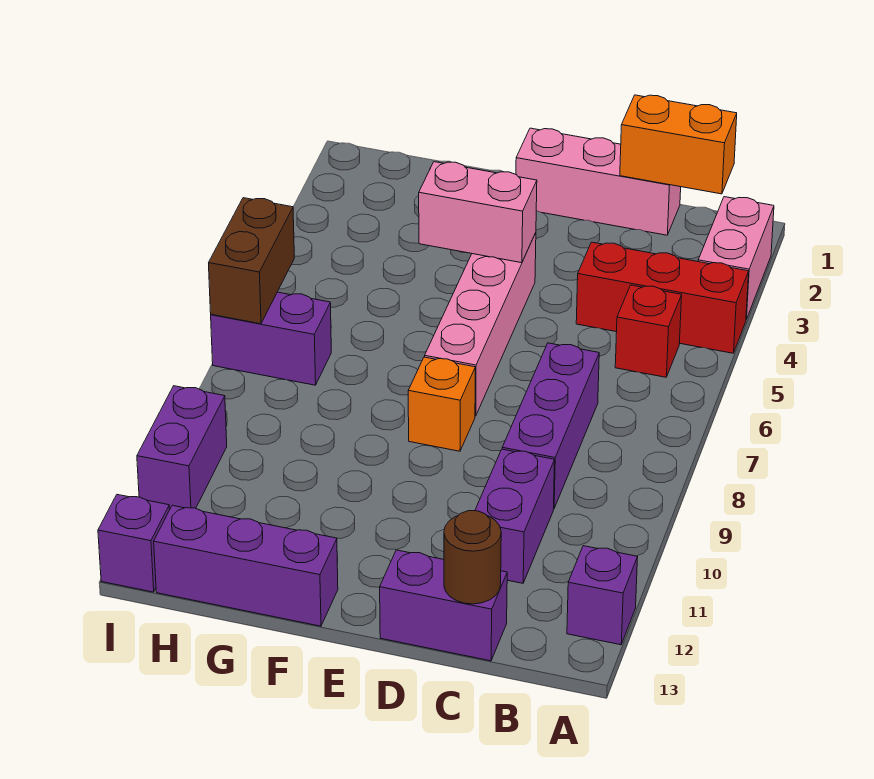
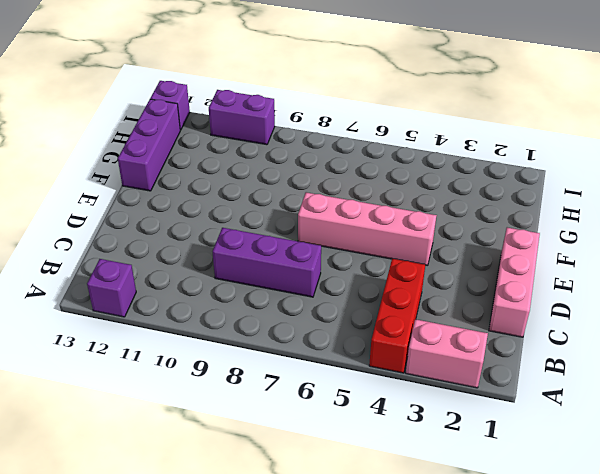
none -> red brick B5 level 1
none -> purple brick C10:C11 level 1
none -> purple brick C13:D13 level 1

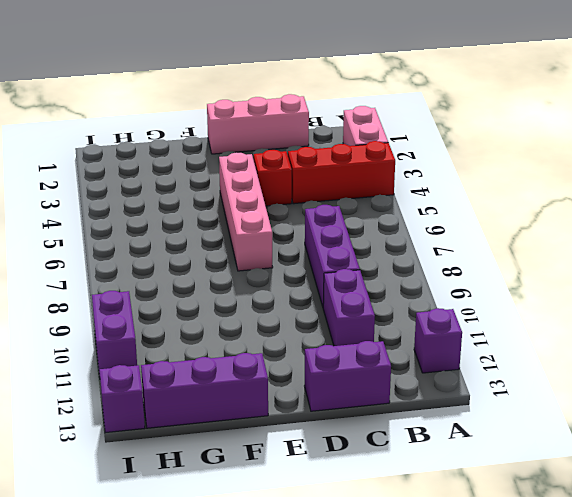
red brick D4 level 1 -> red brick B5 level 1
none -> orange brick E8 level 1
none -> purple brick H7:I7 level 1
none -> orange brick B1:C1 level 2

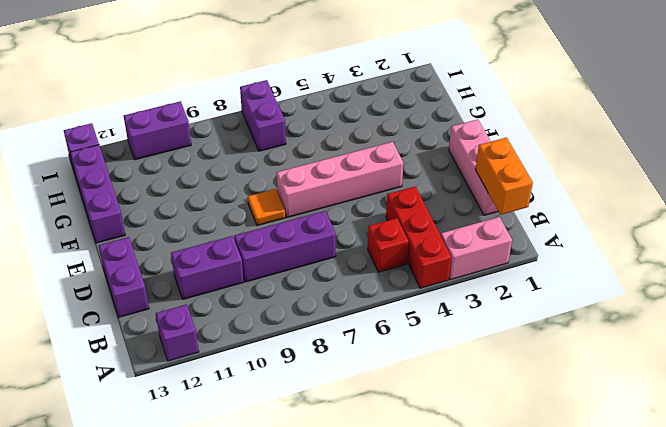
orange tile E8 level 1 -> orange brick E8 level 1
none -> brown round brick C13 level 2
none -> pink brick E4:F4 level 2
none -> brown brick I6:I7 level 2

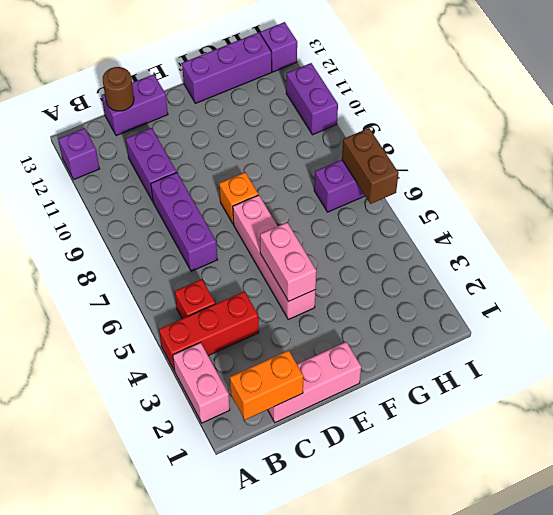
pink brick E4:E5 level 2 -> pink brick E4:F4 level 2

